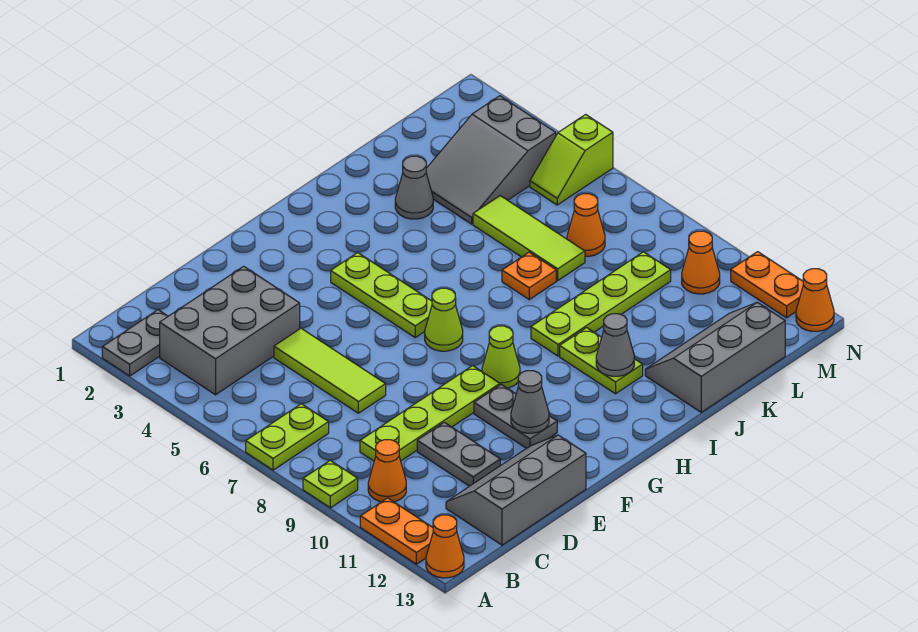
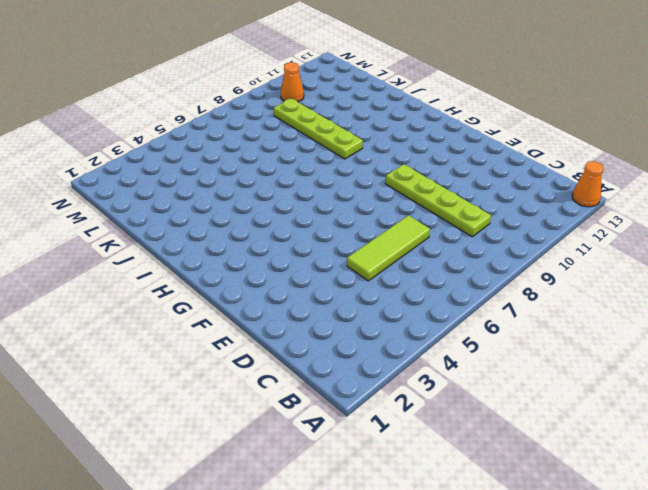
none -> grey plate A2:B2 level 1
none -> lime plate A7:B7 level 1
none -> lime plate A9 level 1

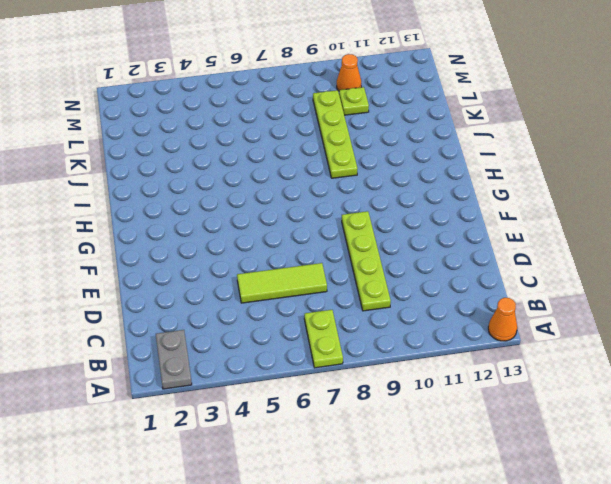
lime plate L10 level 1 -> lime plate A9 level 1
none -> orange plate A11:A12 level 1
none -> grey brick B3:D4 level 1
none -> orange cone B10 level 1

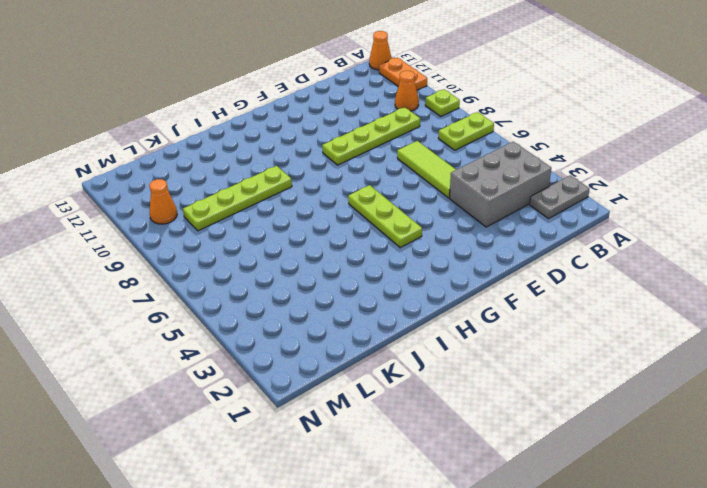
none -> grey slope C12:E13 level 1 top 13
none -> grey plate D10:D11 level 1
none -> grey plate F10:F11 level 1

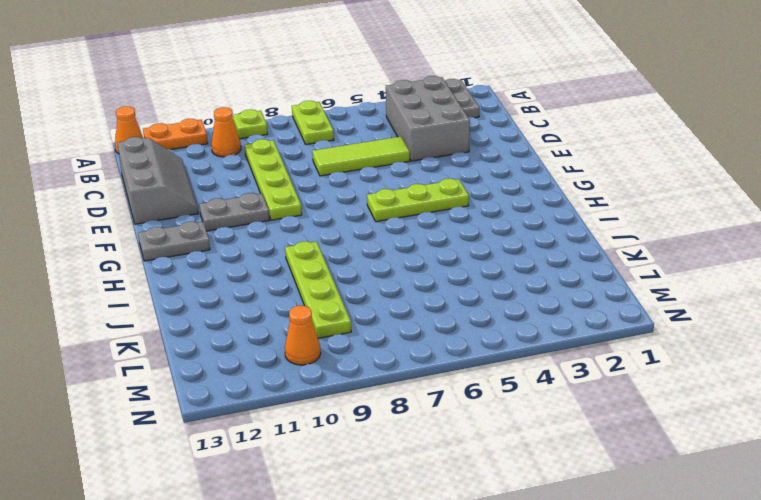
grey plate G12:G13 level 1 -> grey plate D10:D11 level 1
none -> lime cone G7 level 1
none -> lime cone G9 level 1
none -> lime plate I10:I11 level 1

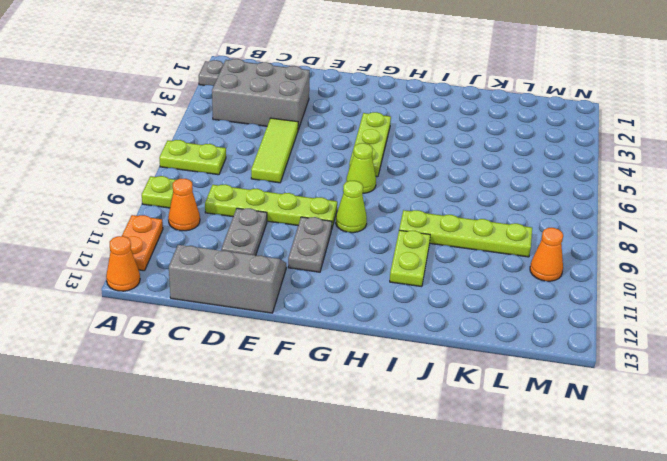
none -> grey cone J3 level 1
none -> orange plate J7 level 1
none -> grey slope J12:L13 level 1 top 13

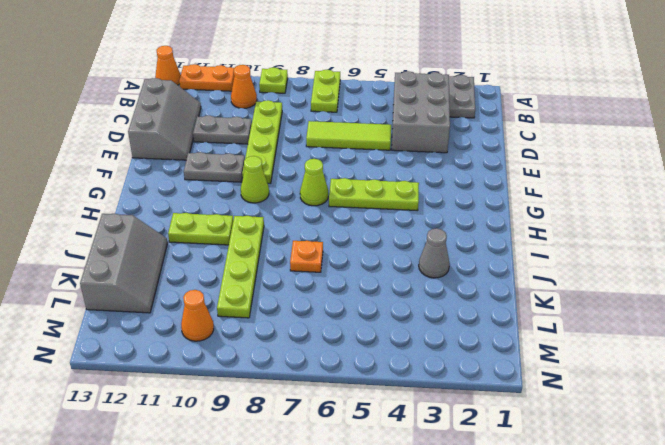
none -> grey slope K3:M4 level 1 top M
none -> lime tile K5:K7 level 1
none -> orange cone L7 level 1

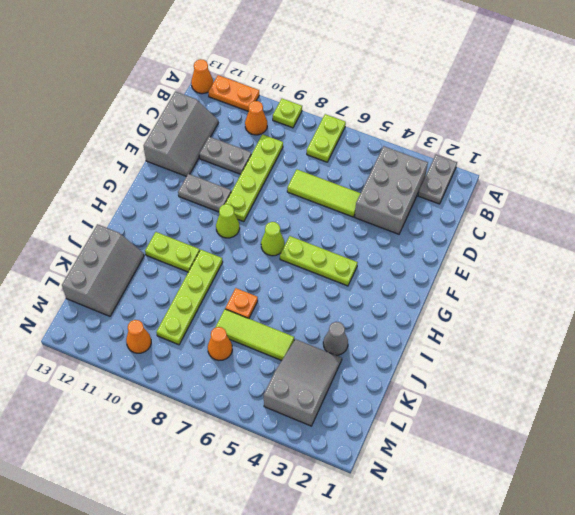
none -> lime slope M5:N5 level 1 top N
none -> orange plate N11:N12 level 1
none -> orange cone N13 level 1

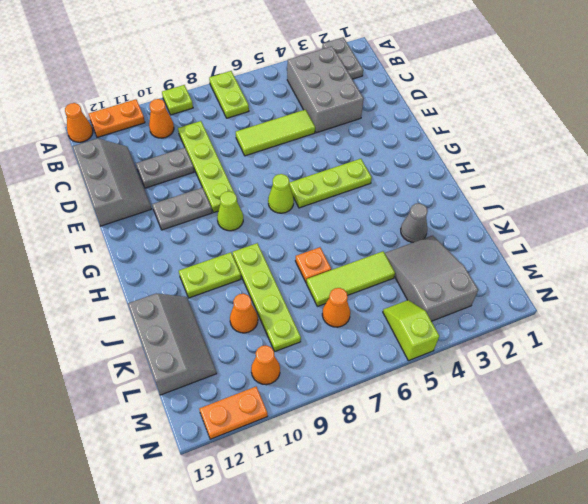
orange cone K10 level 1 -> orange cone N13 level 1
none -> grey cone F11 level 2
none -> grey cone I11 level 2

